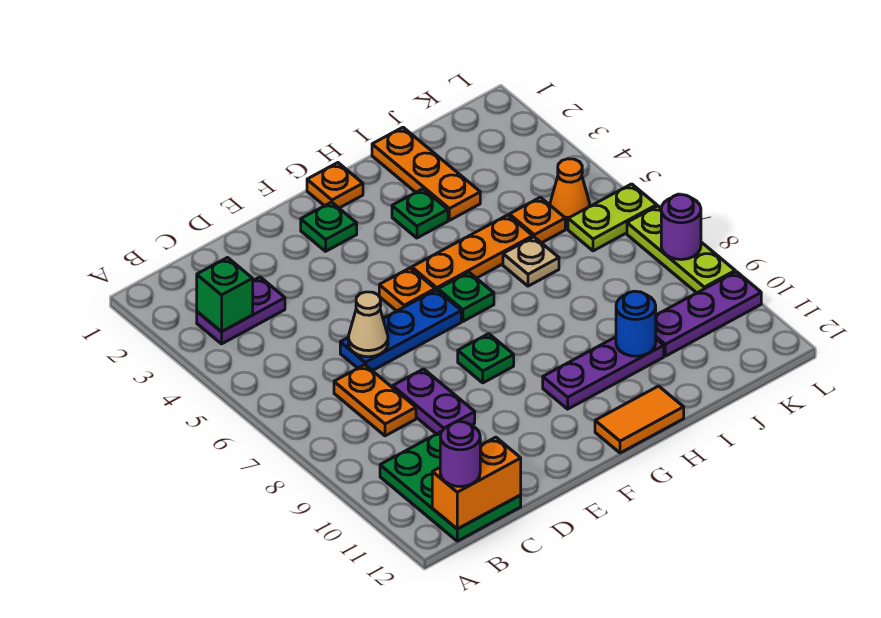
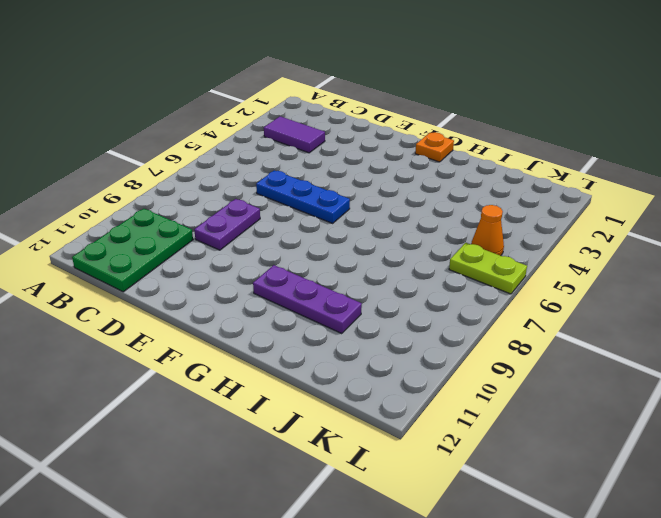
purple tile B3:C3 level 1 -> purple plate B3:C3 level 1
none -> orange plate C7:C8 level 1
none -> green plate F2 level 1
none -> orange plate F5 level 1

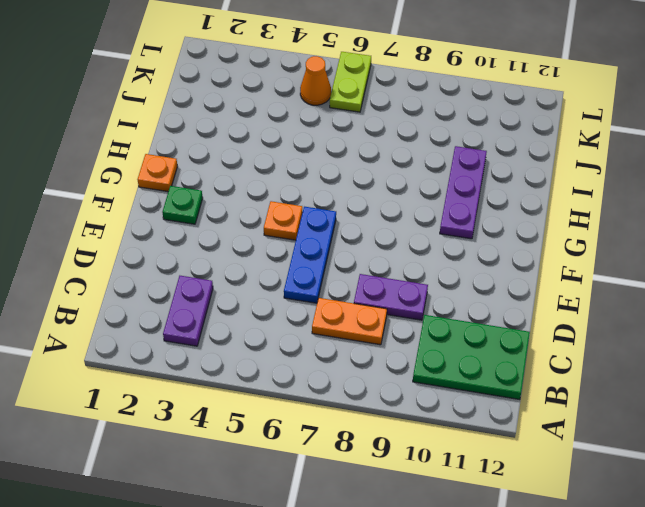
none -> green plate F8 level 1
none -> orange plate G5:I5 level 1
none -> green plate G6 level 1

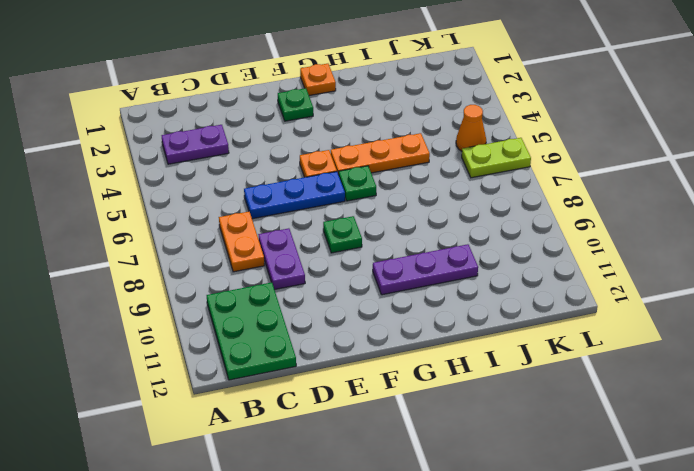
none -> orange tile G12:H12 level 1
none -> green plate H3 level 1
none -> orange plate I1:I3 level 1

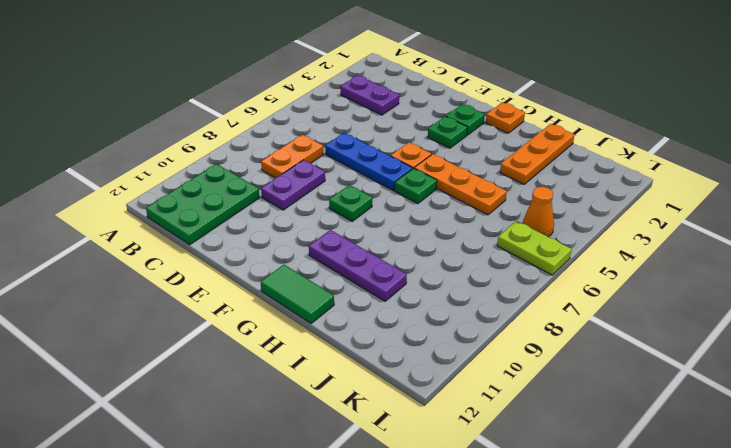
green plate F3 level 1 -> green plate H3 level 1
green tile G12:H12 level 1 -> orange tile G12:H12 level 1
none -> tan plate I6 level 1
none -> orange plate J5 level 1
none -> purple plate J10:L10 level 1

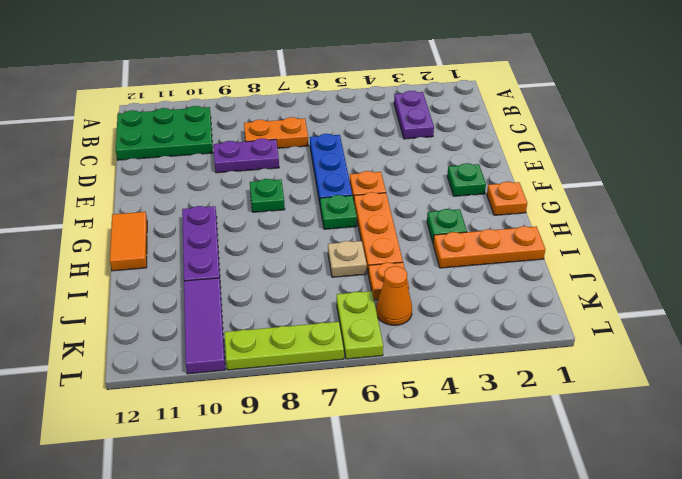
purple tile J10:L10 level 1 -> purple plate J10:L10 level 1
none -> green brick B3 level 2
none -> orange brick B12:C12 level 2
none -> tan cone D6 level 2

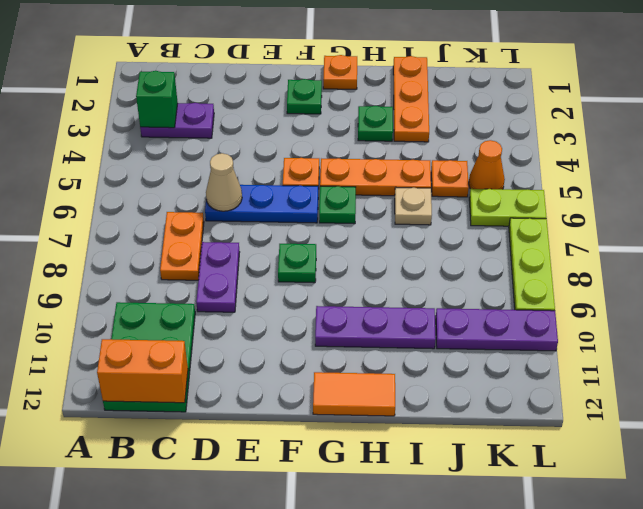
none -> blue round brick I10 level 2
none -> purple round brick L8 level 2
none -> purple round brick B12 level 3

